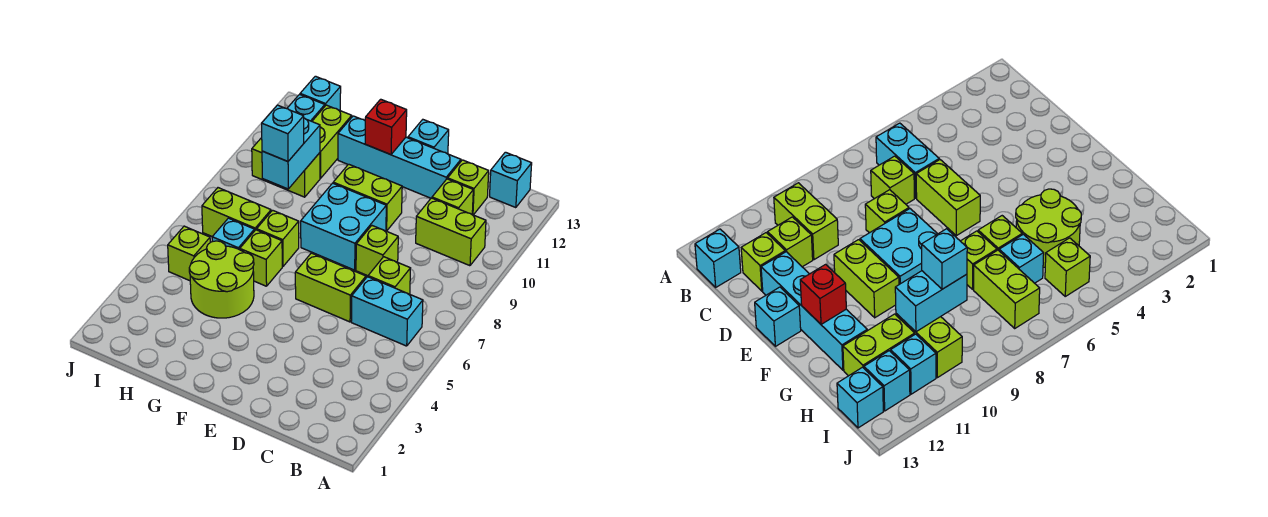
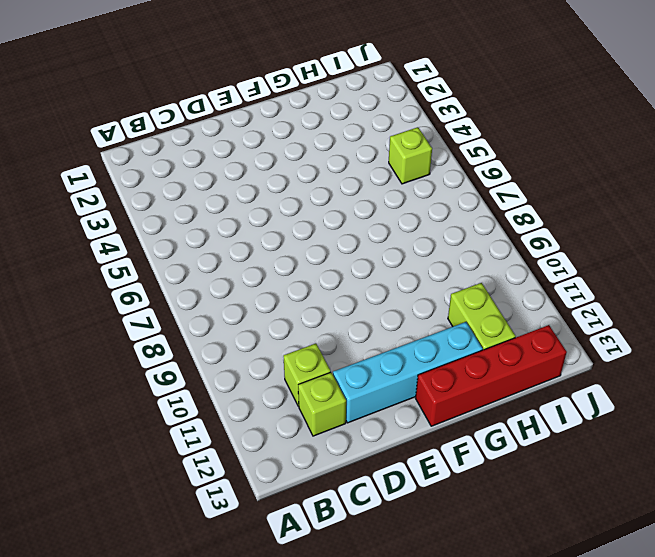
red brick F13:I13 level 1 -> cyan brick I13 level 1
none -> cyan brick B6:C6 level 1
none -> lime brick B10:C10 level 1
none -> cyan brick B13 level 1

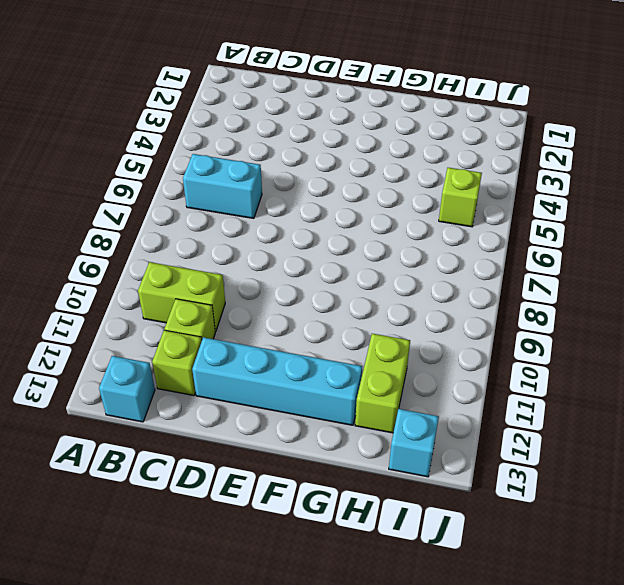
none -> lime brick C7 level 1
none -> lime brick D6:E6 level 1
none -> lime brick D8 level 1

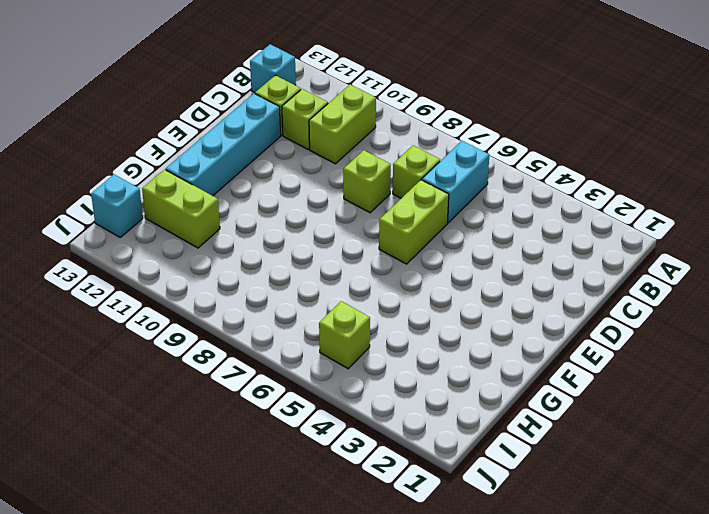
none -> cyan brick E8:F9 level 1
none -> lime brick E10:F10 level 1
none -> cyan brick E13 level 1

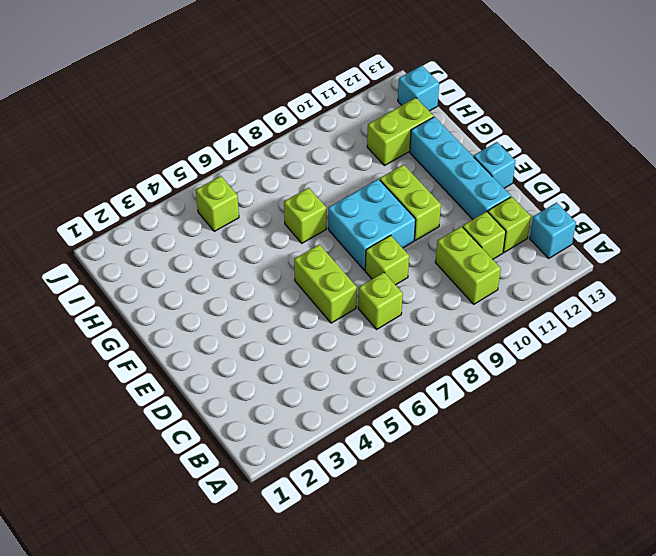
none -> cyan brick B6:C6 level 1
none -> lime round brick G4:H5 level 1
none -> lime brick G6 level 1

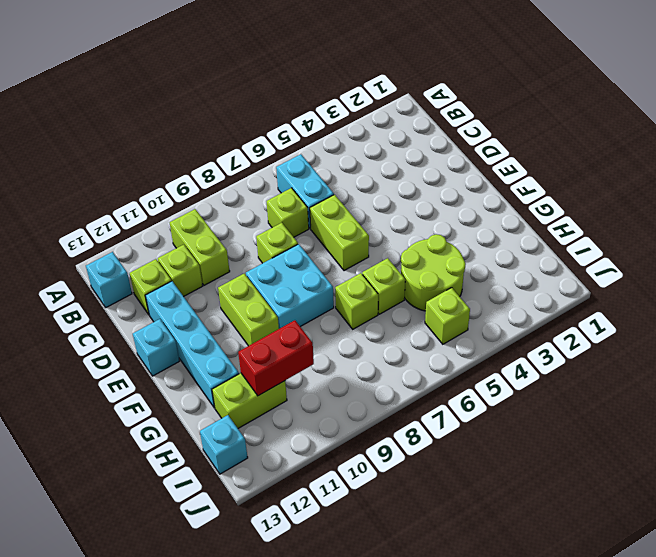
red brick H10:H11 level 2 -> cyan brick H9:H10 level 2
none -> cyan brick H6 level 1
none -> lime brick H7:I7 level 1
none -> lime brick H10:I10 level 1

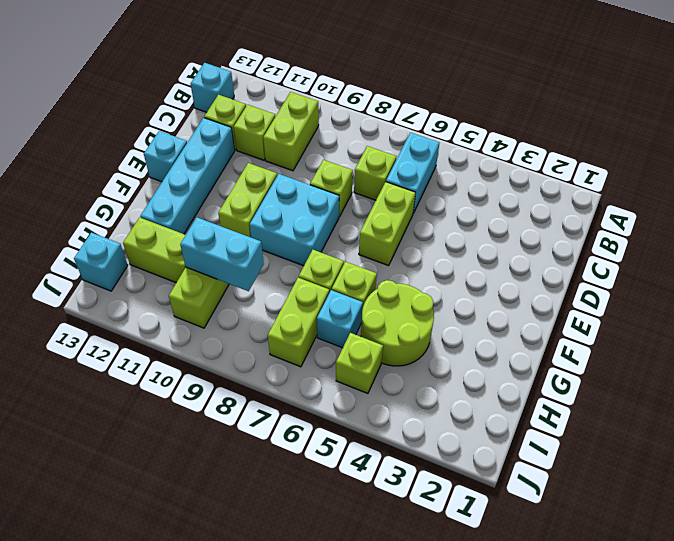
none -> cyan brick I11 level 1
none -> cyan brick I12 level 1
none -> red brick F12 level 2

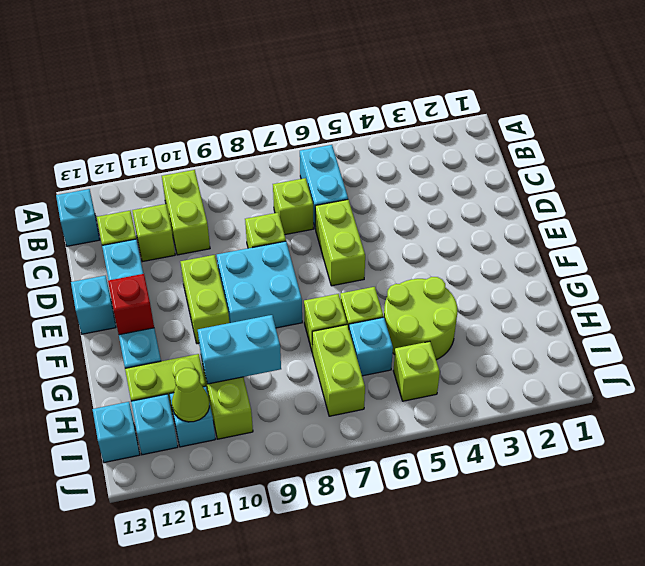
lime cone I11 level 2 -> none
none -> cyan brick H9 level 3

